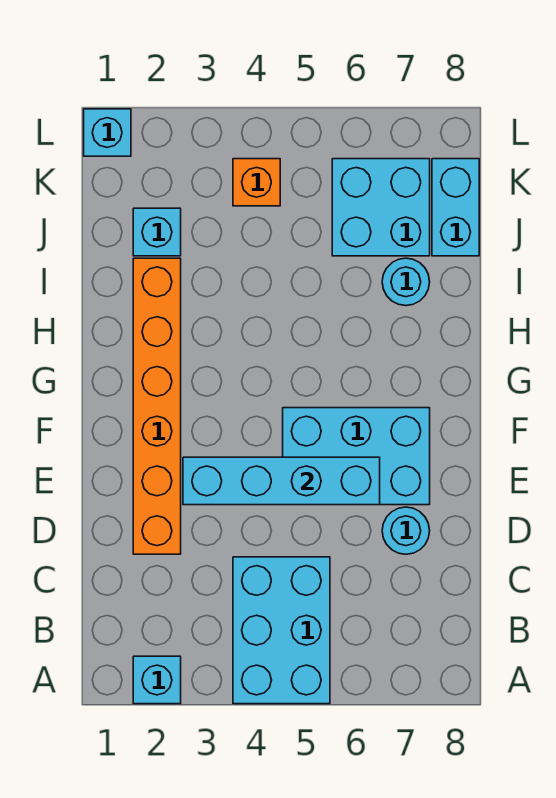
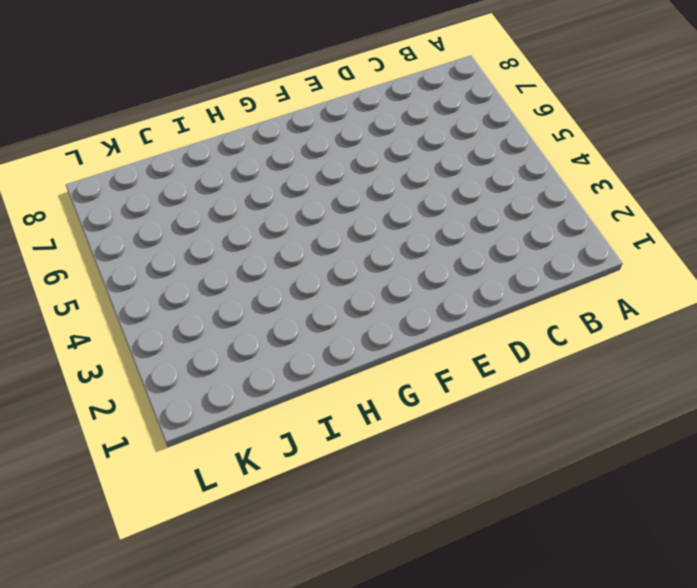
none -> cyan brick A2 level 1
none -> cyan brick A4:C5 level 1
none -> orange brick D2:I2 level 1

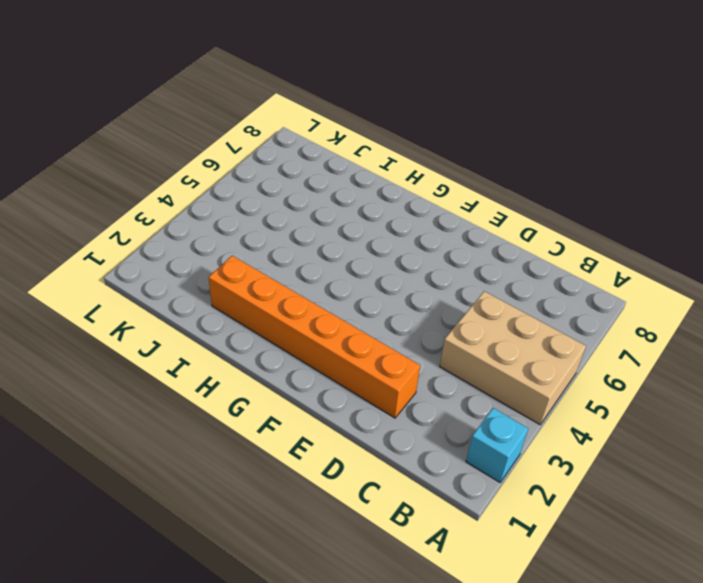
tan brick A4:C5 level 1 -> cyan brick A4:C5 level 1
none -> cyan round brick D7 level 1
none -> cyan brick E5:F7 level 1
none -> cyan round brick I7 level 1

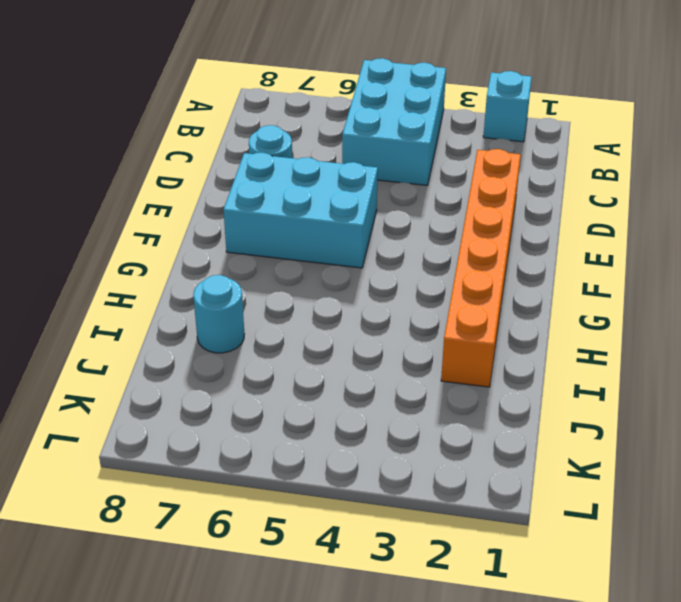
none -> cyan brick J2 level 1
none -> cyan brick J6:K7 level 1
none -> cyan brick J8:K8 level 1

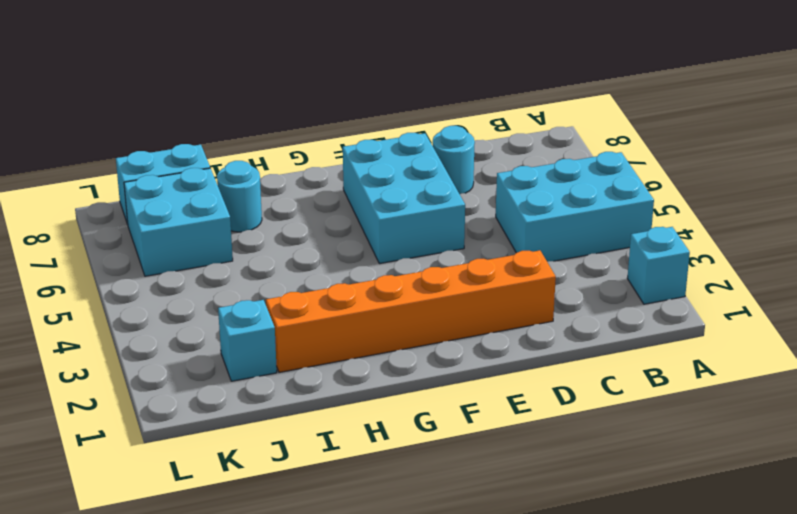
none -> orange brick K4 level 1
none -> cyan brick L1 level 1
none -> cyan brick E3:E6 level 2

